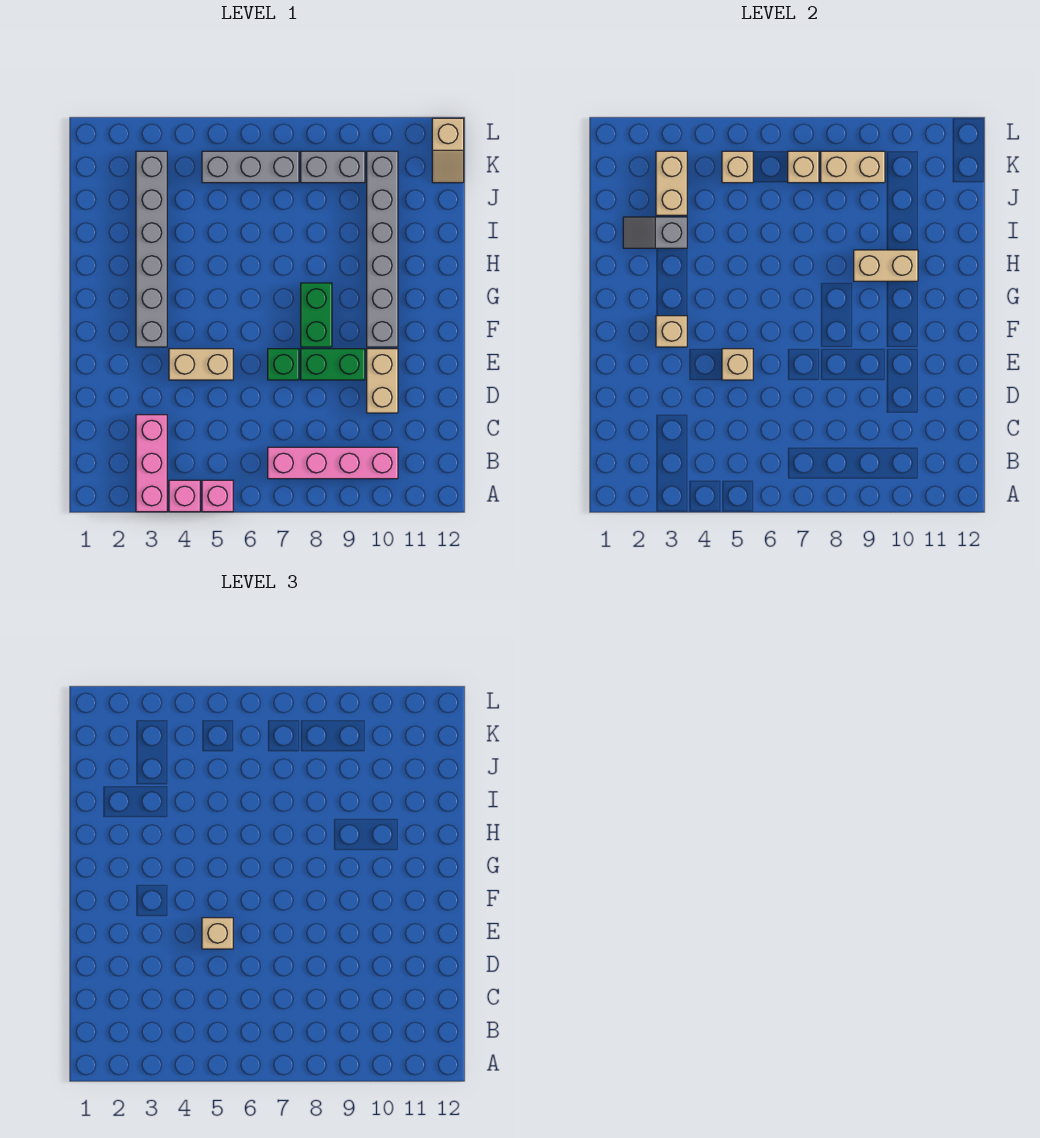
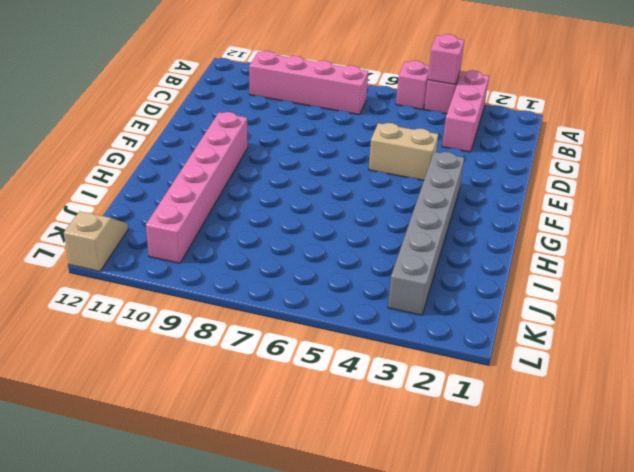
pink brick A4 level 2 -> none
pink brick F10:K10 level 1 -> grey brick F10:K10 level 1
none -> tan brick D10:E10 level 1
none -> green brick E7 level 1
none -> green brick E8:E9 level 1

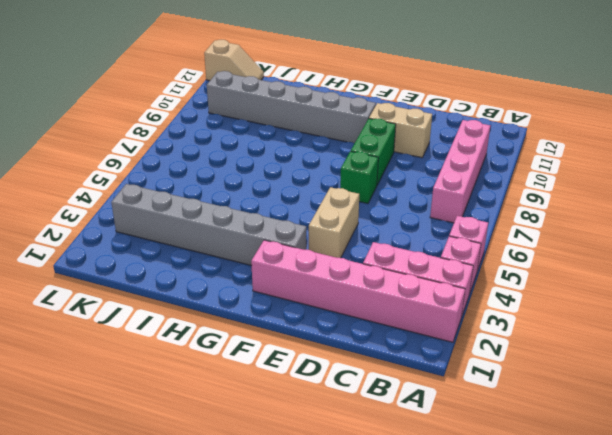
pink brick A2:F2 level 1 -> none
none -> green brick F8:G8 level 1
none -> grey brick K5:K7 level 1
none -> grey brick K8:K9 level 1

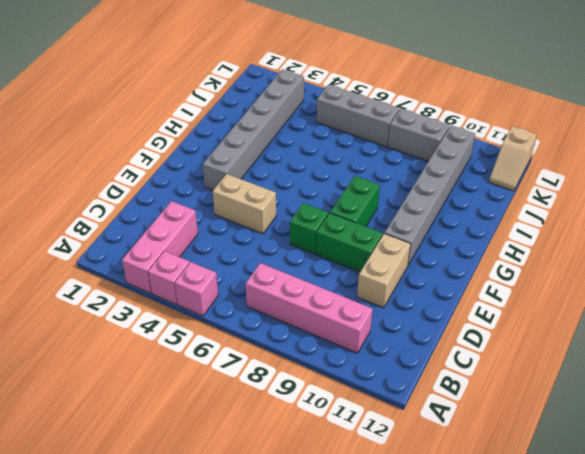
none -> tan brick E5 level 2
none -> tan brick F3 level 2
none -> tan brick H9:H10 level 2

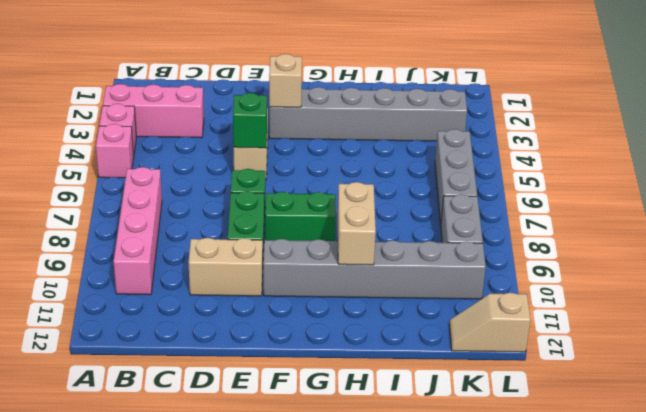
green brick E5 level 2 -> tan brick E5 level 2
none -> grey slope I2:I3 level 2 top 3
none -> tan brick J3:K3 level 2
none -> tan brick K5 level 2

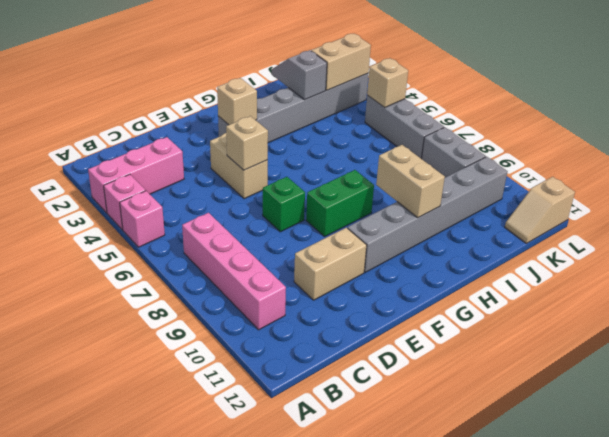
none -> green brick E8:E9 level 1
none -> tan brick K7 level 2
none -> tan brick K8:K9 level 2

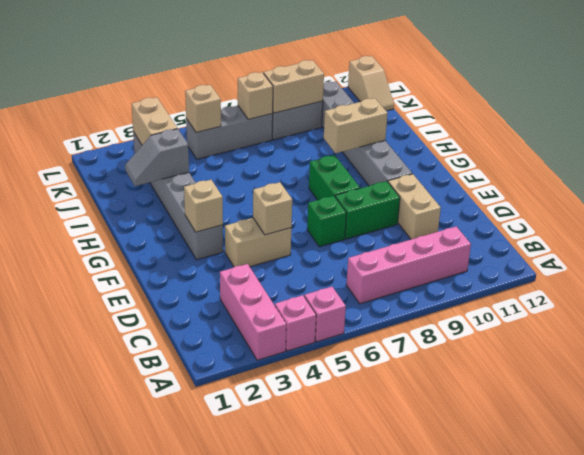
none -> tan brick E5 level 3

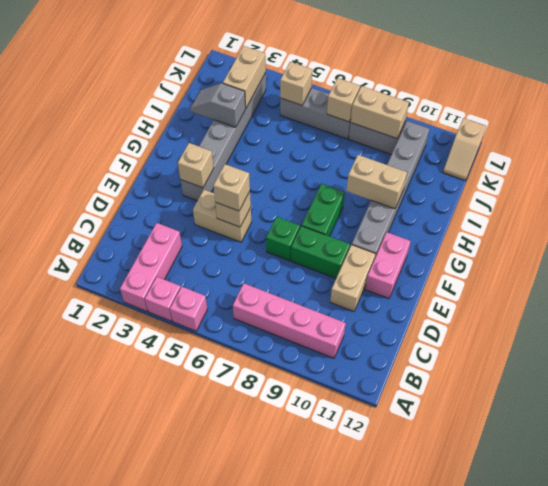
pink brick E11:F11 level 1 -> none

